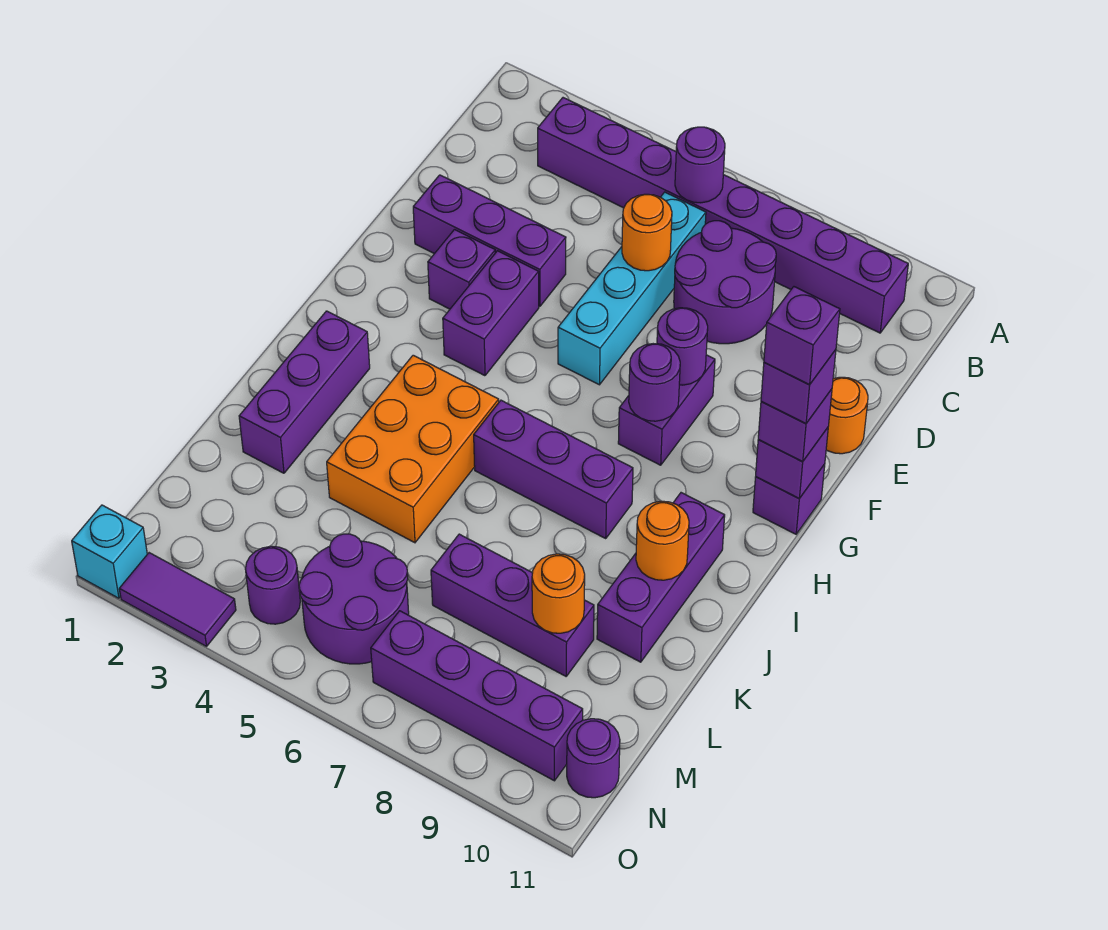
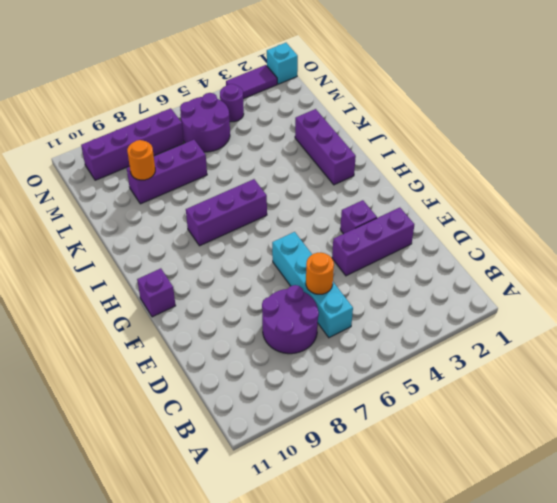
none -> purple brick B3:B10 level 1
none -> orange round brick E11 level 1
none -> purple brick F4:G4 level 1
none -> purple brick F8:G8 level 1

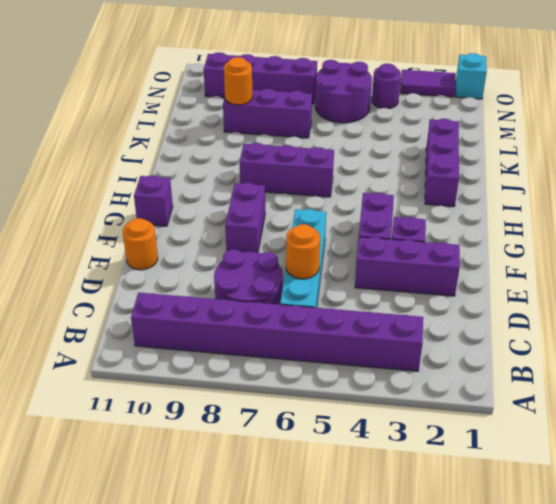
none -> orange brick I4:K5 level 1
none -> purple brick I10:K10 level 1
none -> purple round brick N11 level 1
none -> purple round brick B6 level 2

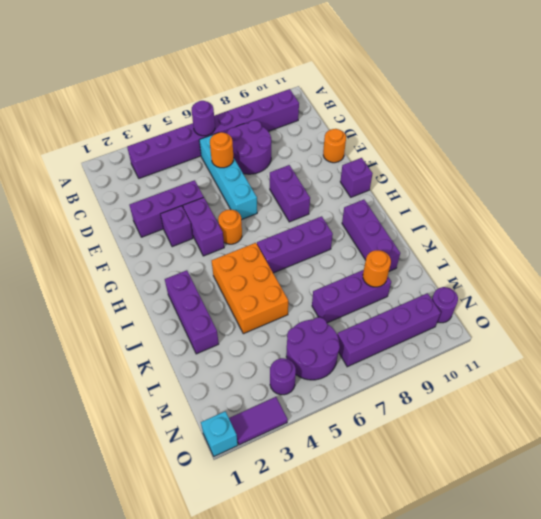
orange round brick G5 level 1 -> orange round brick J10 level 2
none -> purple round brick F8 level 2
none -> purple round brick G8 level 2
none -> purple brick G11 level 2
none -> purple brick G11 level 3

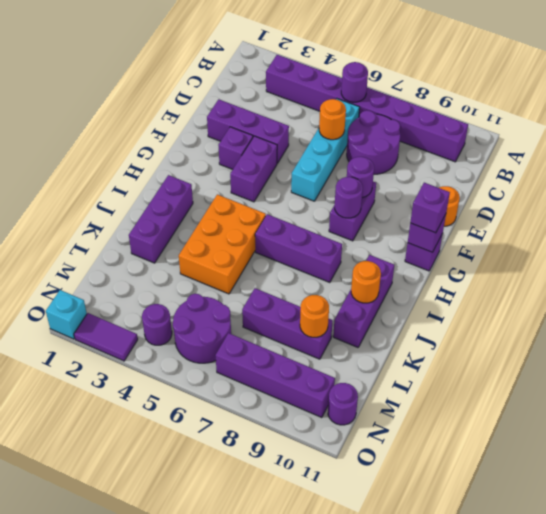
none -> purple brick G11 level 4
none -> purple brick G11 level 5

